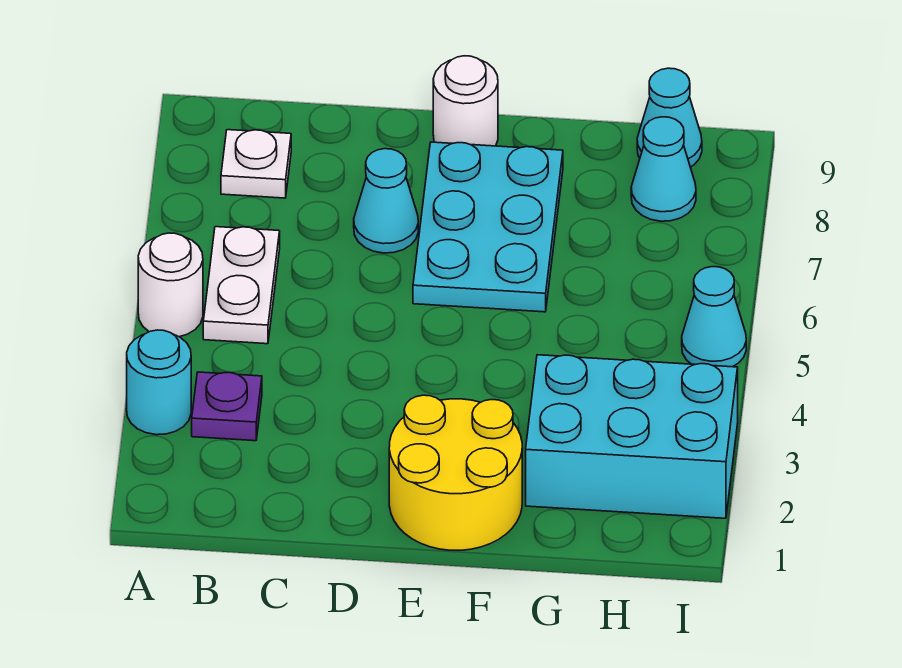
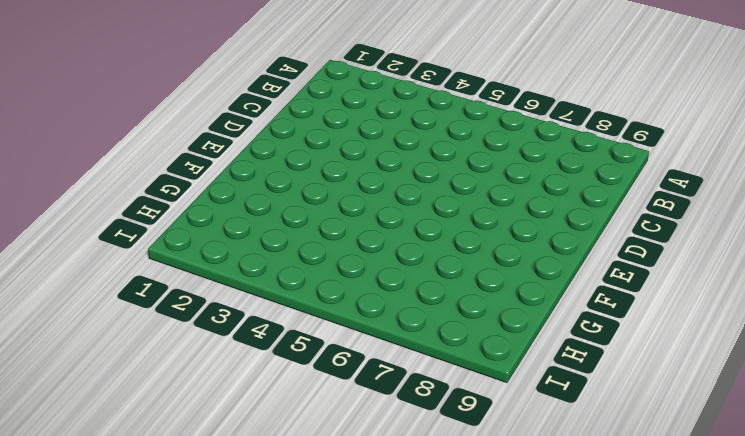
none -> cyan round brick A3 level 1
none -> white round brick A5 level 1
none -> purple plate B3 level 1

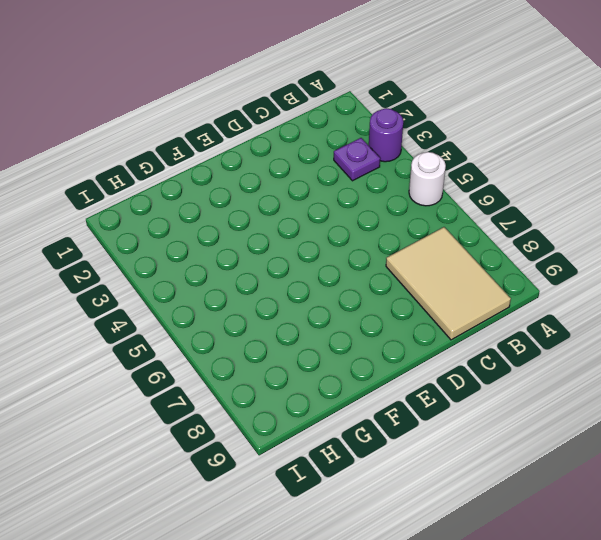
purple round brick A3 level 1 -> cyan round brick A3 level 1
tan tile B7:C9 level 1 -> white plate B8 level 1
none -> white plate B5:B6 level 1
none -> cyan cone D7 level 1
none -> yellow round brick E1:F2 level 1

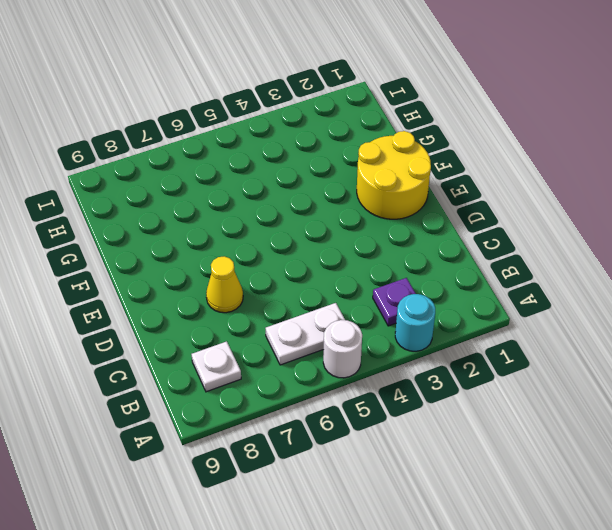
yellow cone D7 level 1 -> cyan cone D7 level 1
none -> cyan plate E6:F8 level 1
none -> white round brick E9 level 1
none -> cyan brick G2:I3 level 1

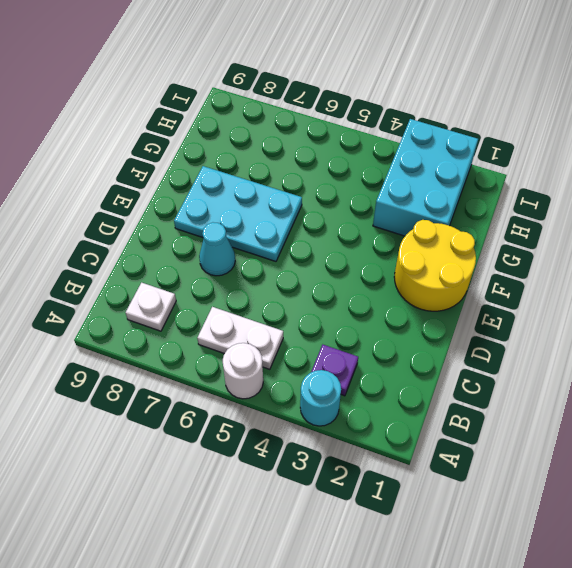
none -> white round brick E9 level 1
none -> cyan cone H8 level 1
none -> cyan cone H9 level 1

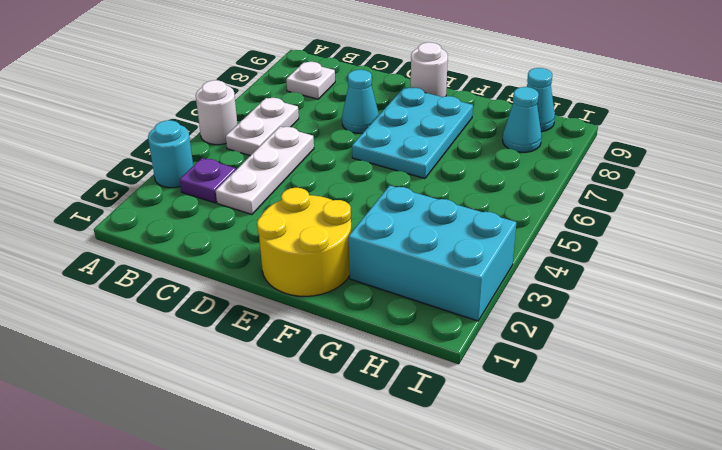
white plate C3:C5 level 1 -> none
none -> cyan cone I5 level 1

